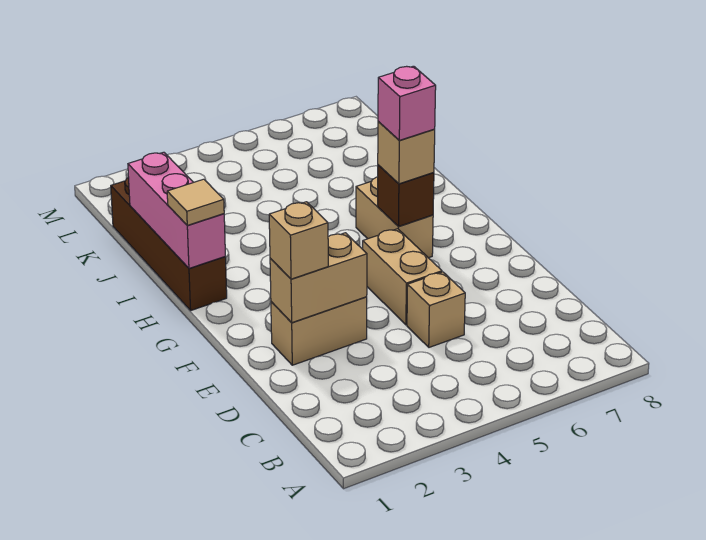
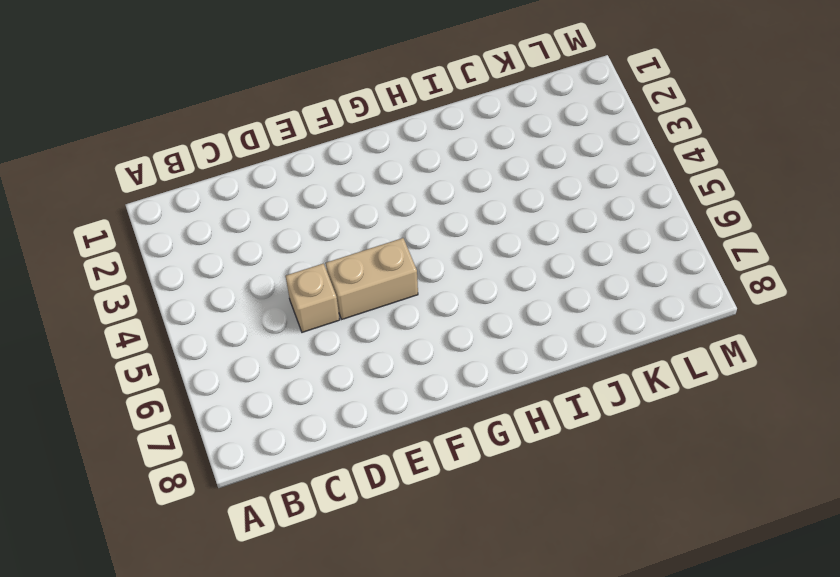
none -> tan brick E2:E3 level 1
none -> tan brick G6:H6 level 1
none -> brown brick H1:K1 level 1

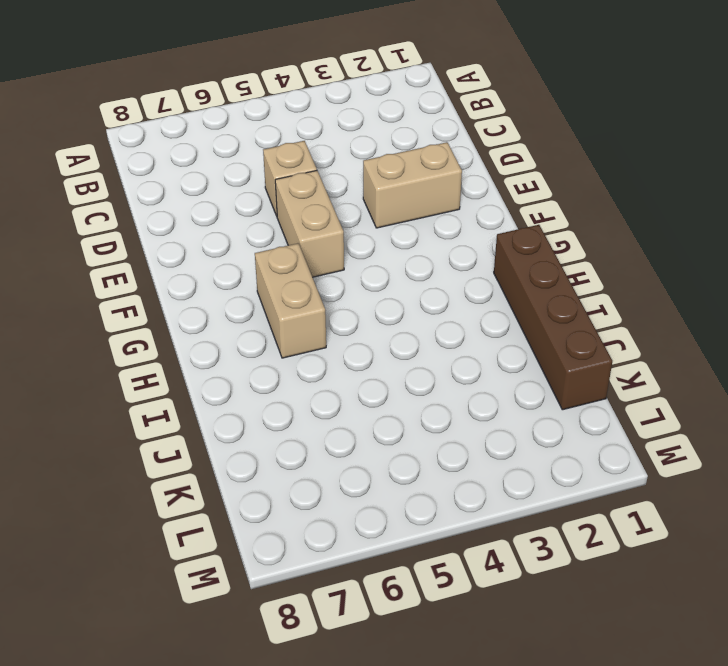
none -> tan brick E2:E3 level 2
none -> brown brick G6 level 2
none -> pink brick H1:J1 level 2

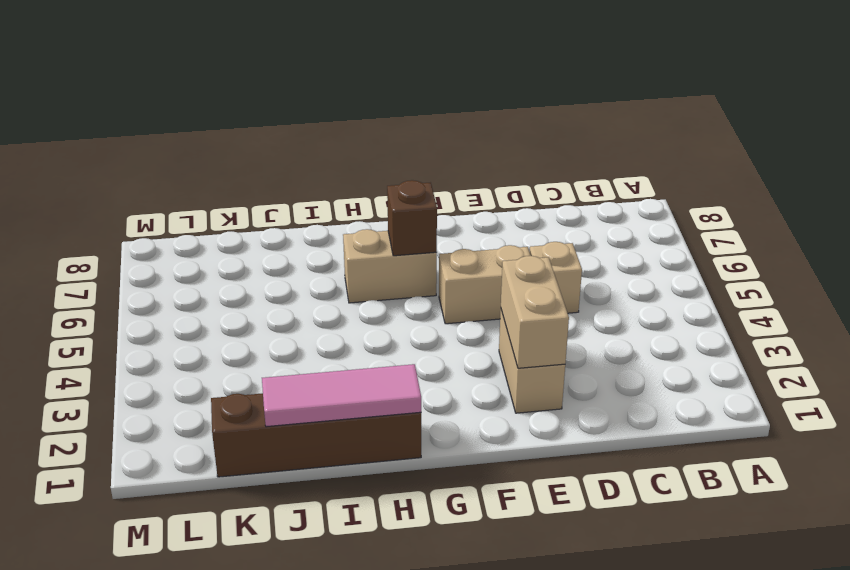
pink tile H1:J1 level 2 -> pink brick H1:J1 level 2
none -> tan brick E2 level 3
none -> tan brick G6 level 3
none -> tan tile H1 level 3

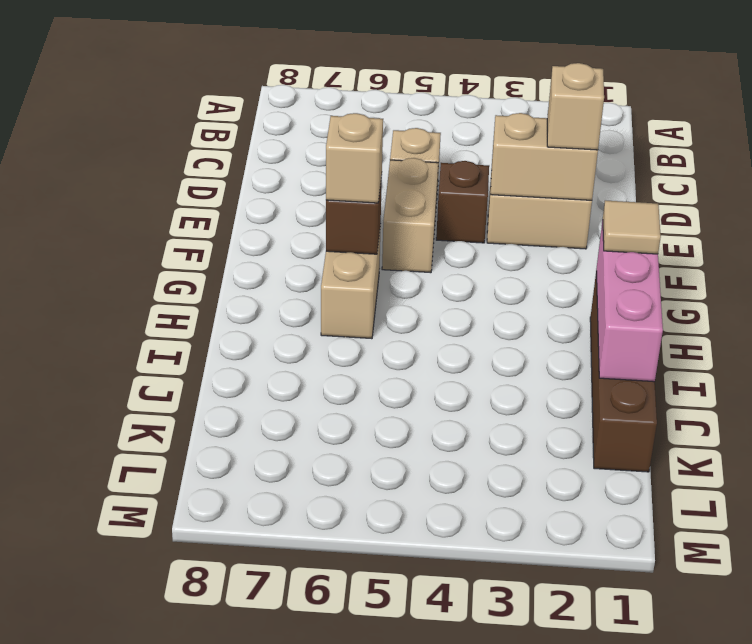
brown brick E4 level 1 -> none
none -> pink brick G6 level 4

